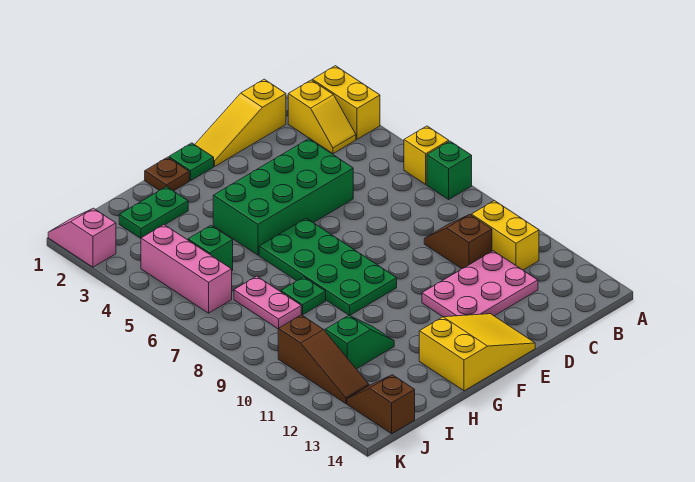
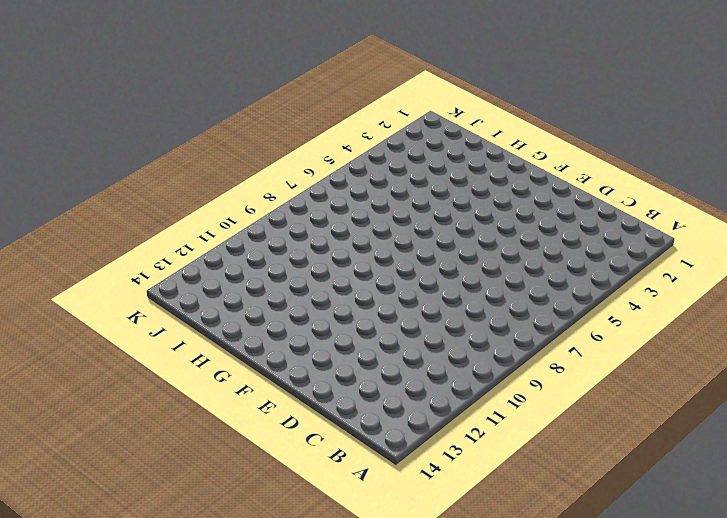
none -> yellow brick A2:A3 level 1
none -> yellow brick A6 level 1
none -> green brick A7 level 1

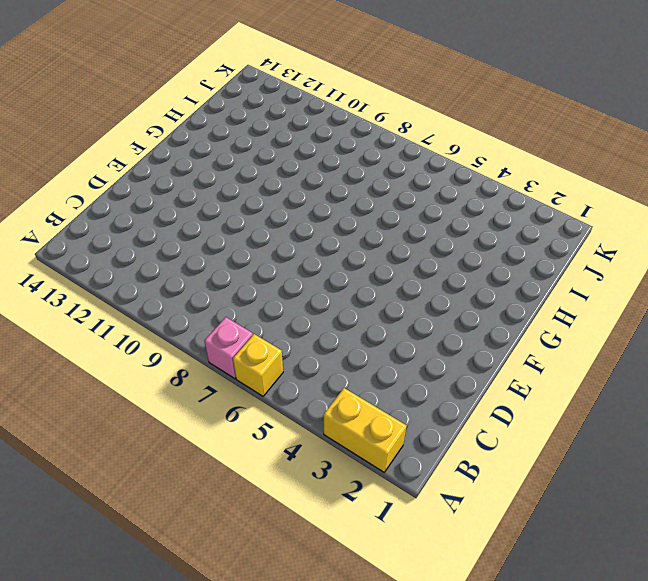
pink brick A7 level 1 -> green brick A7 level 1
none -> yellow slope B2:B3 level 1 top 2
none -> yellow brick B10:B11 level 1
none -> yellow slope C1:E1 level 1 top C

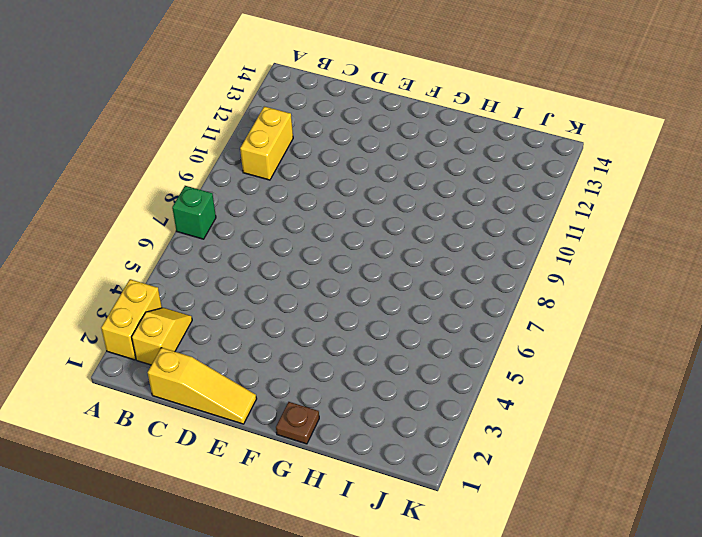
none -> yellow brick A6 level 1
none -> brown slope C9:C10 level 1 top 10
none -> pink plate C11:E12 level 1

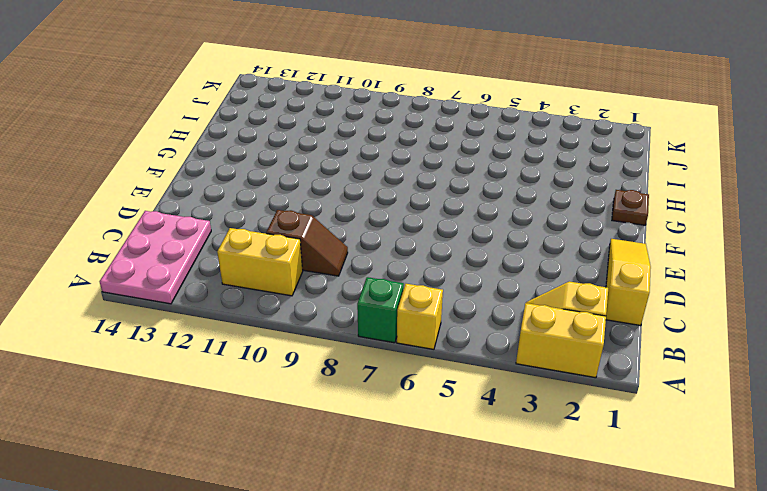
pink plate A13:C14 level 1 -> pink plate C11:E12 level 1
none -> green brick D4:G5 level 1
none -> yellow slope E13:G14 level 1 top G
none -> green plate F1 level 1

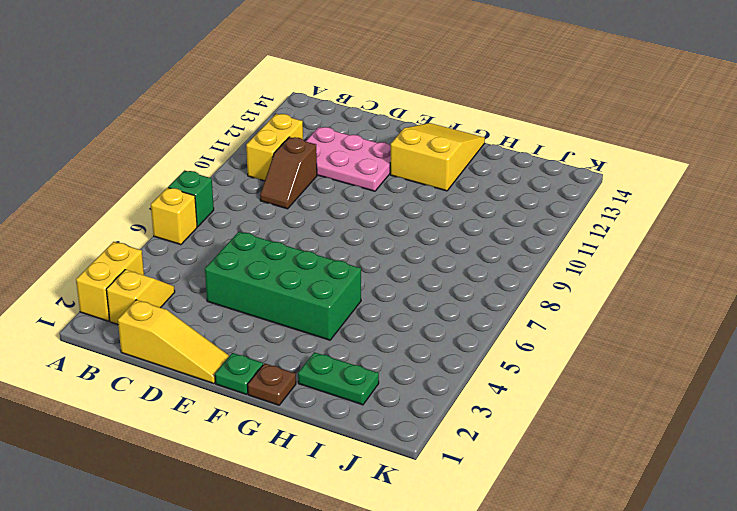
yellow slope F12:G14 level 1 top 12 -> yellow slope E13:G14 level 1 top G
none -> green plate F6:G9 level 1
none -> green plate H8 level 1
none -> green slope H11:I11 level 1 top I

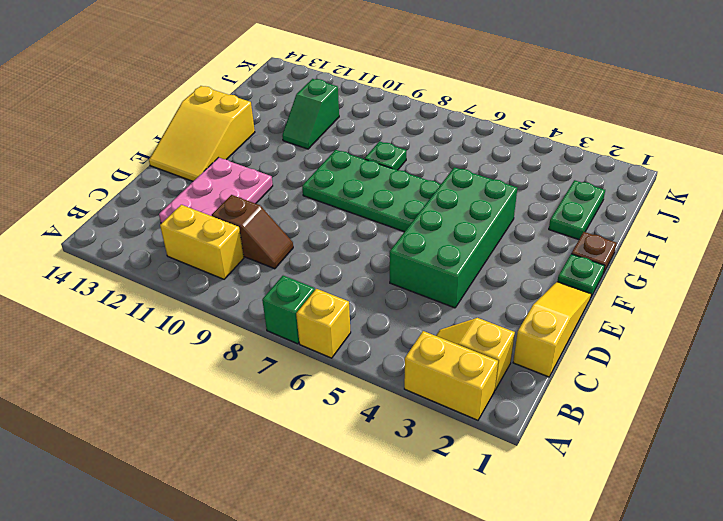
none -> green brick I5 level 1
none -> pink plate I7:I8 level 1
none -> pink brick J4:J6 level 1

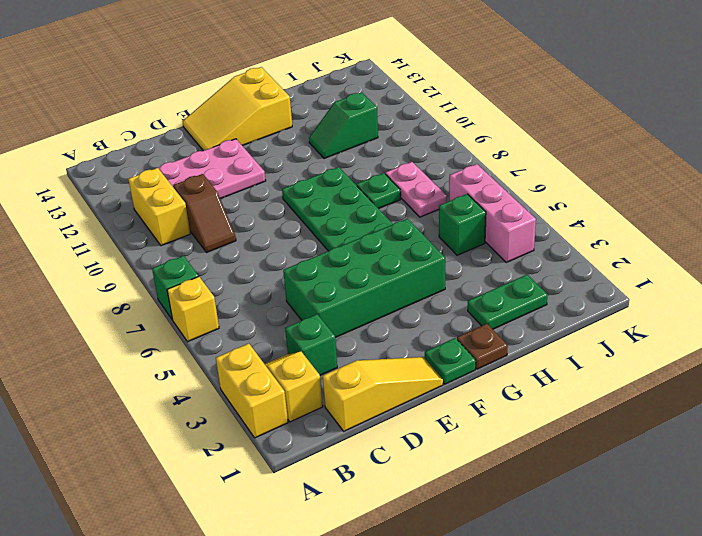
green brick C3 level 1 -> none
none -> brown slope J10:J12 level 1 top 10
none -> brown slope J13:J14 level 1 top 14
none -> pink slope K1:K2 level 1 top 2

